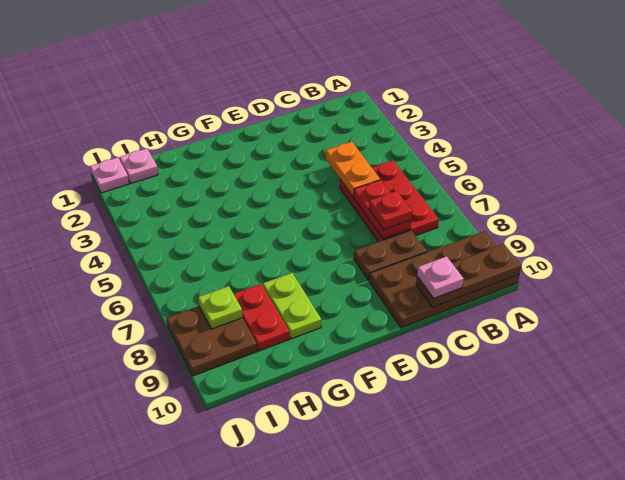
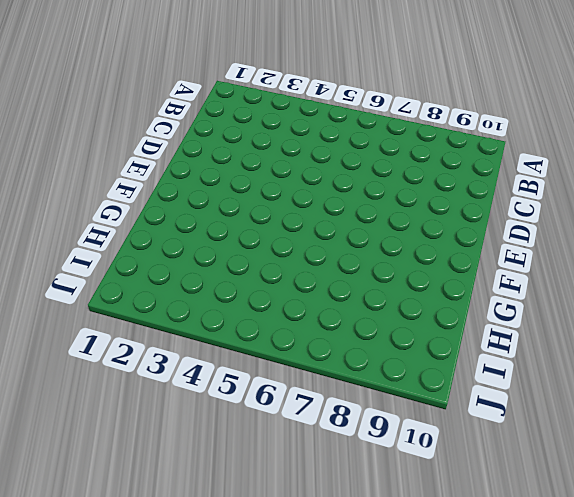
none -> brown plate A9:D10 level 1
none -> red plate B5:C7 level 1
none -> brown plate C8:D8 level 1

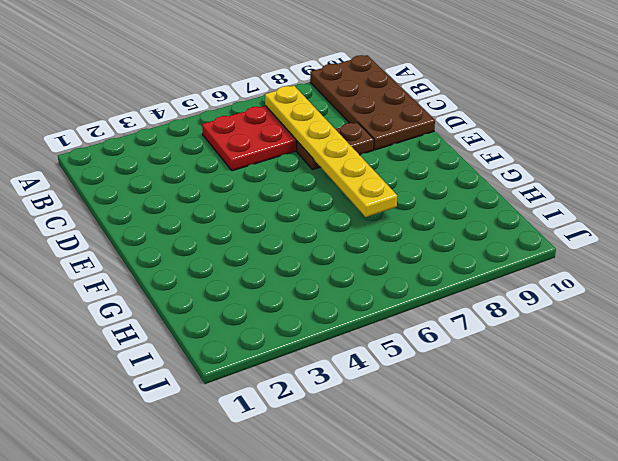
yellow plate B7:G7 level 2 -> red plate C6:C7 level 2
brown plate D7:D8 level 1 -> brown plate C8:D8 level 1
none -> lime plate G8:G9 level 1
none -> red plate H8:H9 level 1
none -> pink plate I1 level 1

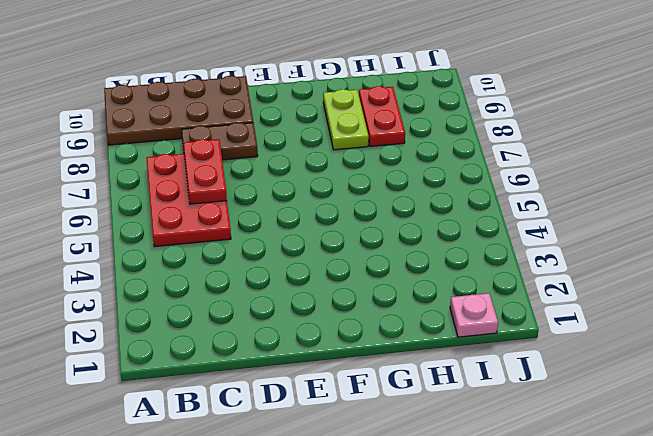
none -> brown plate I8:J9 level 1
none -> pink plate J1 level 1
none -> brown plate A10:C10 level 2

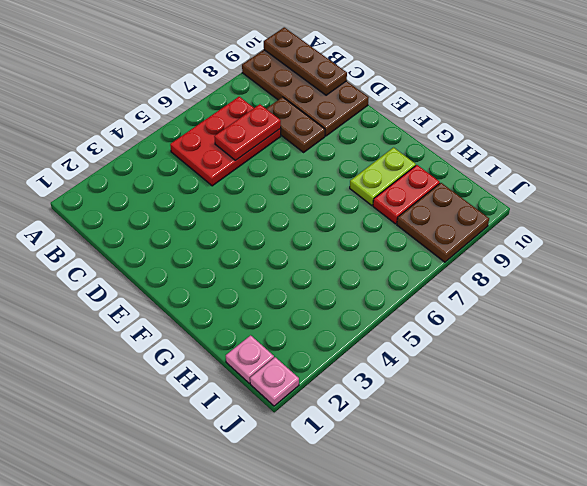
none -> orange plate C4:C5 level 2
none -> lime plate I8 level 2
none -> red plate C7 level 3

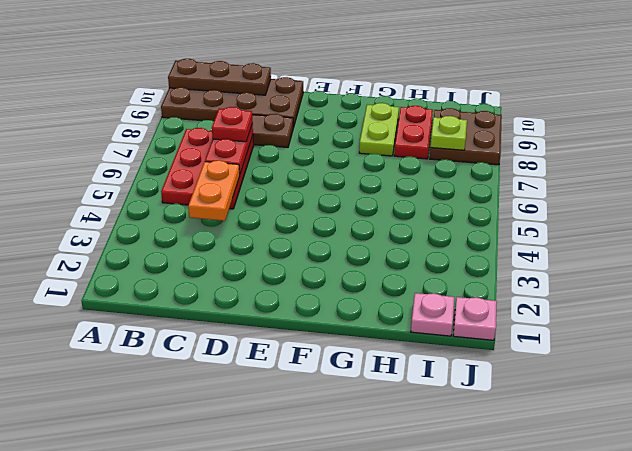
none -> pink plate C10 level 3

